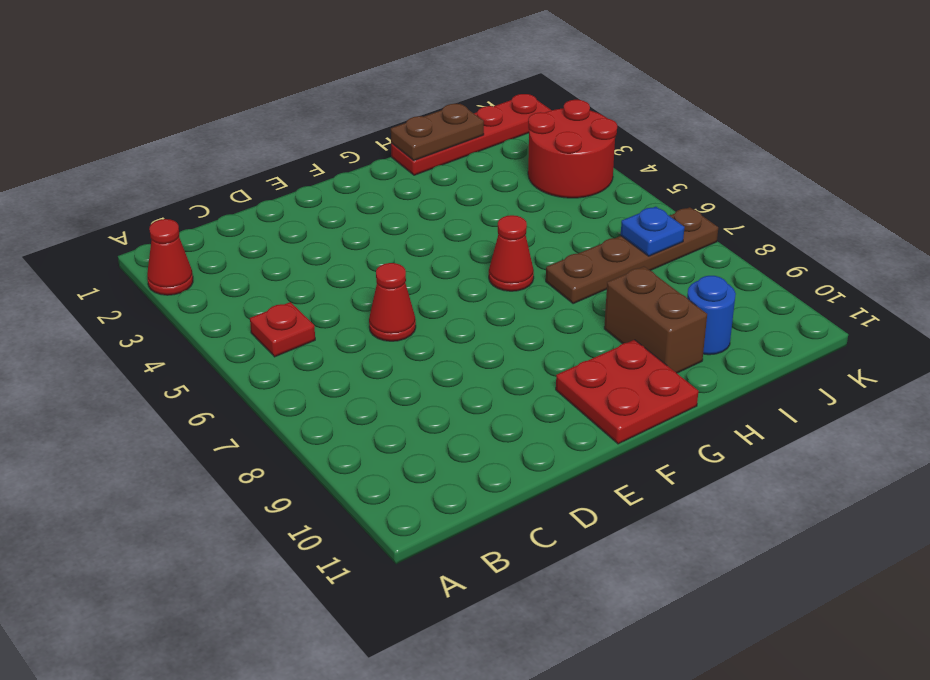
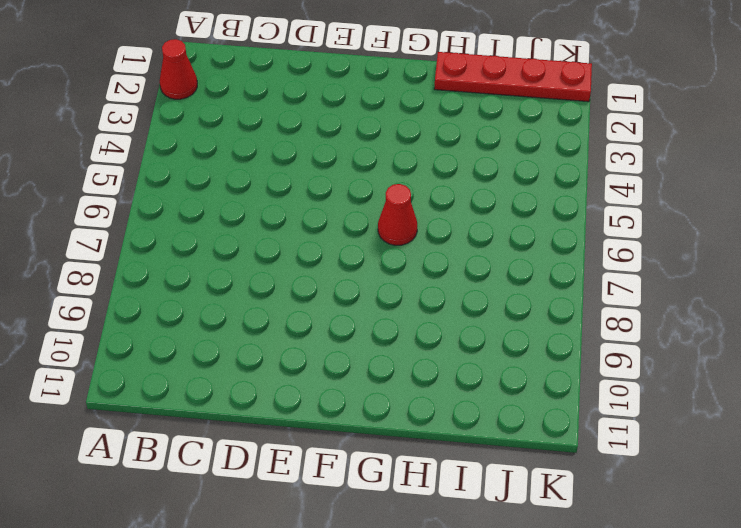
none -> red plate B5 level 1
none -> red cone D6 level 1
none -> red plate F10:G11 level 1

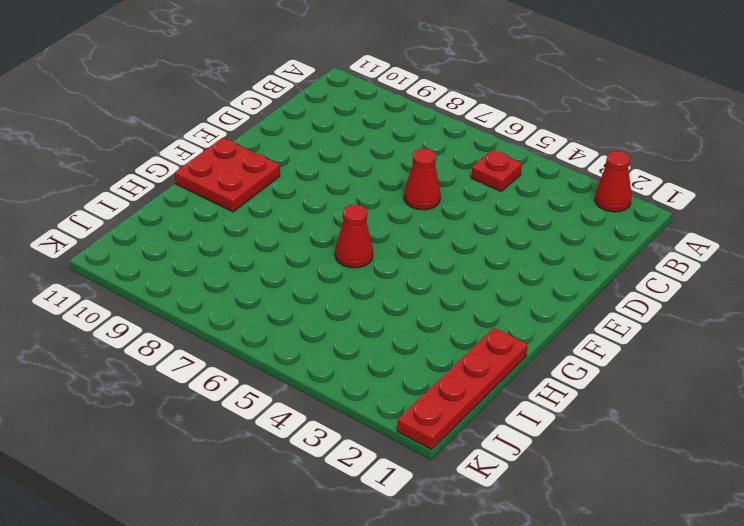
none -> brown plate H7:K7 level 1
none -> brown brick H9:H10 level 1
none -> blue round brick I10 level 1

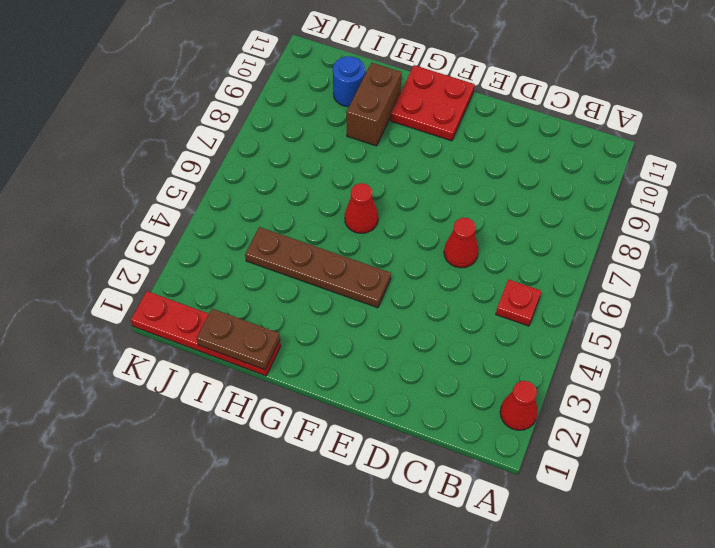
brown plate F4:I4 level 1 -> brown plate H7:K7 level 1
none -> red round brick J3:K4 level 1
none -> blue plate J7 level 2

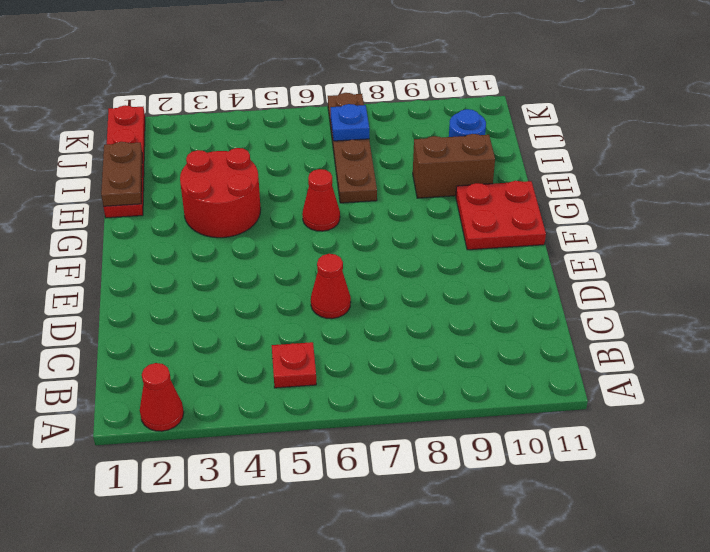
red round brick G3:H4 level 1 -> red round brick J3:K4 level 1

